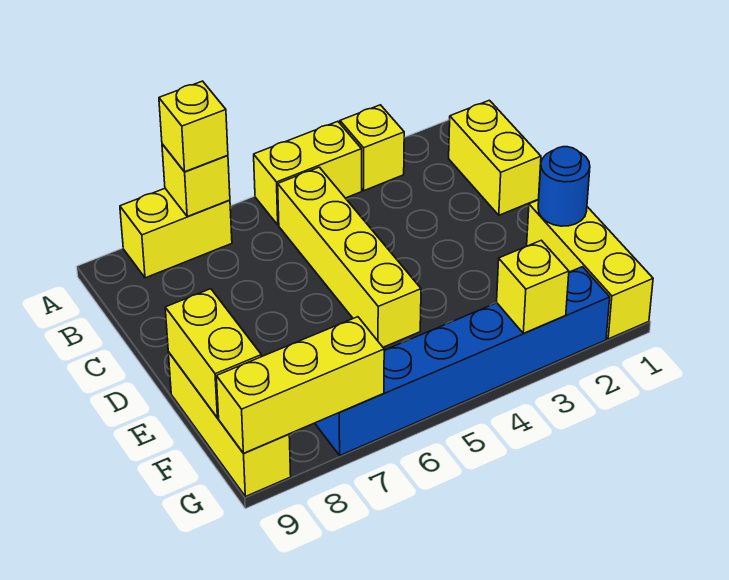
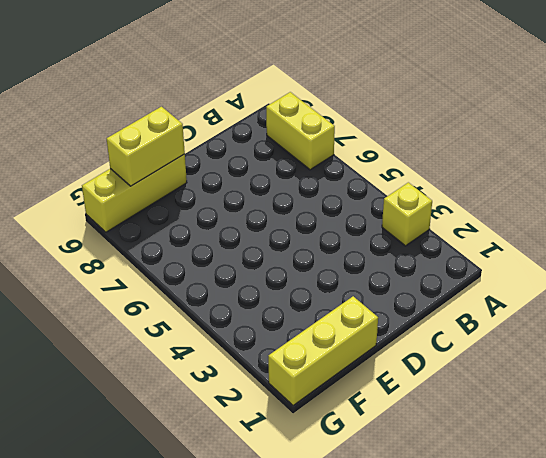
none -> yellow brick A4:A5 level 1
none -> yellow brick B1:C1 level 1
none -> yellow brick B5:E5 level 1

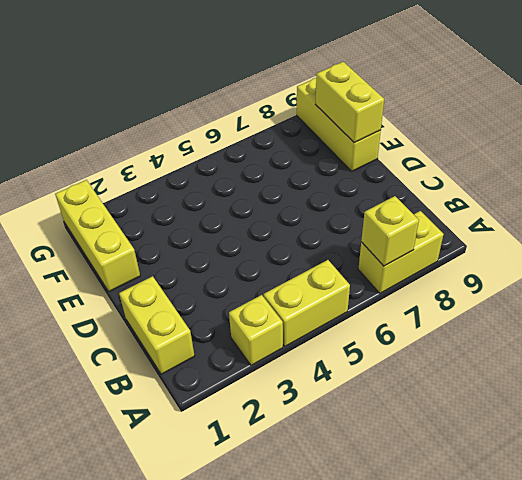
none -> yellow brick B5:E5 level 1
none -> blue brick G2:G7 level 1
none -> blue round brick E1 level 2

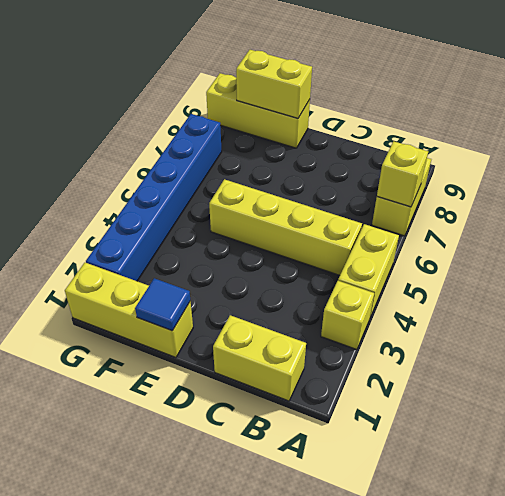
blue tile E1 level 2 -> blue round brick E1 level 2
none -> yellow brick G3 level 2
none -> yellow brick G7:G9 level 2
none -> yellow brick A7 level 3

